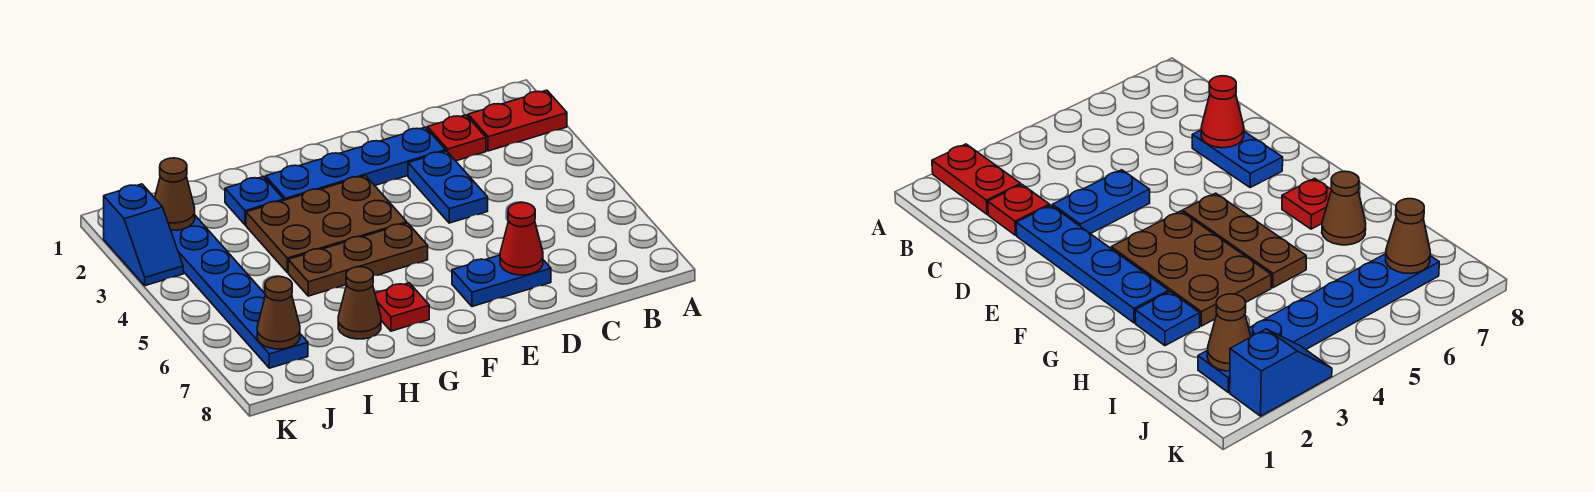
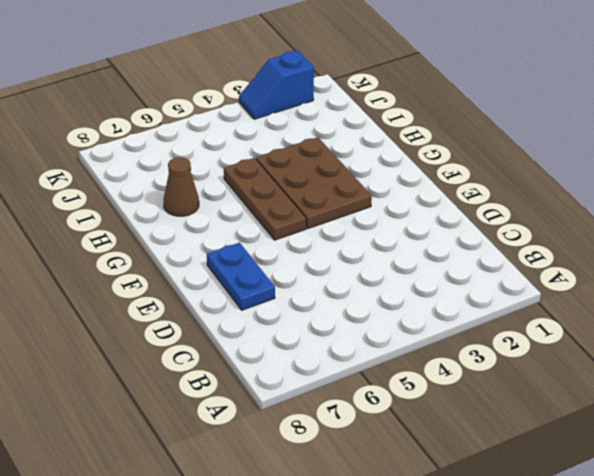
none -> red plate A2:B2 level 1
none -> red plate C2 level 1
none -> blue plate D2:G2 level 1

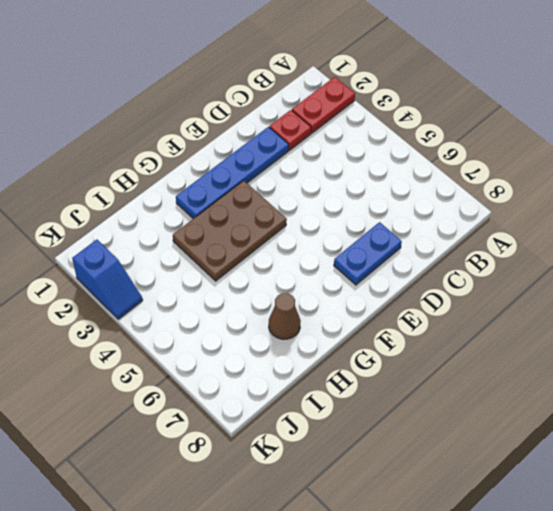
none -> blue plate D3:D4 level 1
none -> brown plate F5:H5 level 1
none -> red plate G7 level 1

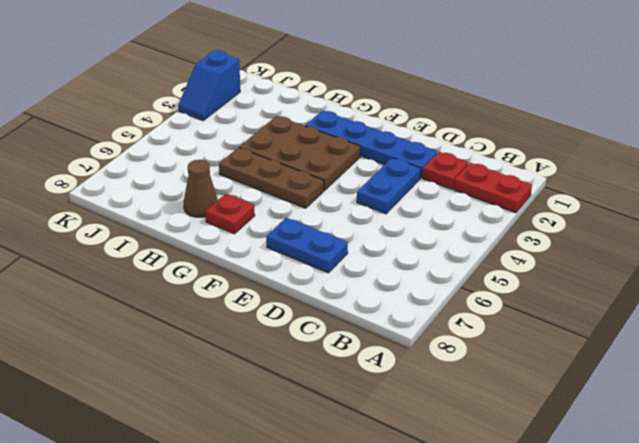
none -> blue plate H2 level 1
none -> blue plate J2:J7 level 1
none -> red cone D7 level 2

